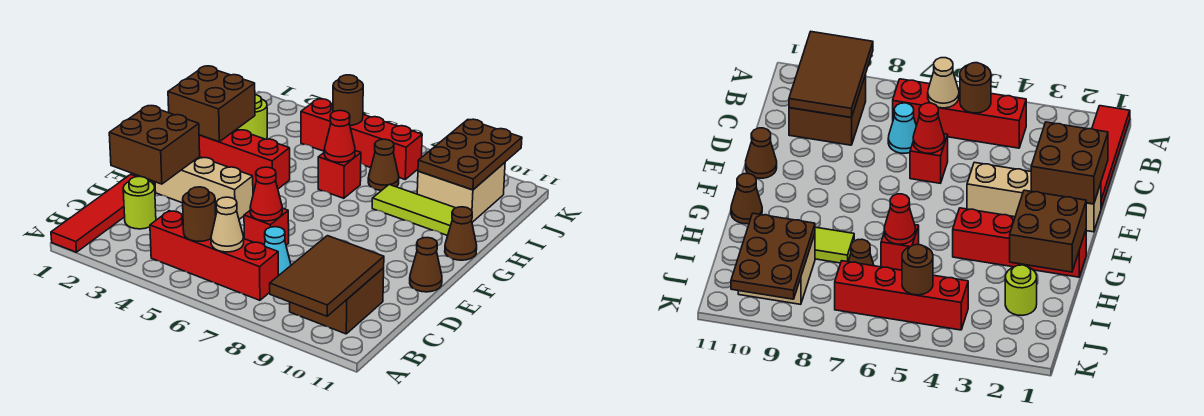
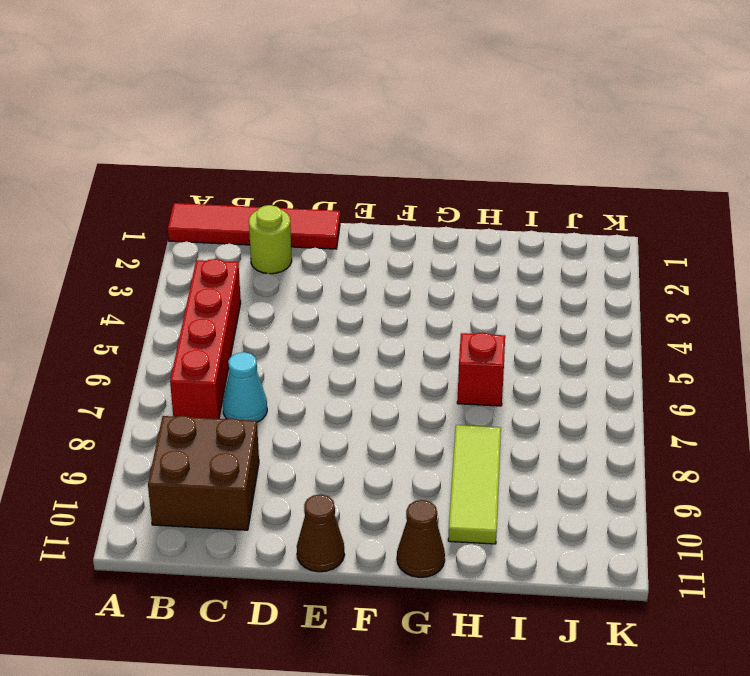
none -> red brick D6 level 1
none -> tan brick E1:E4 level 1
none -> red brick G1:G4 level 1

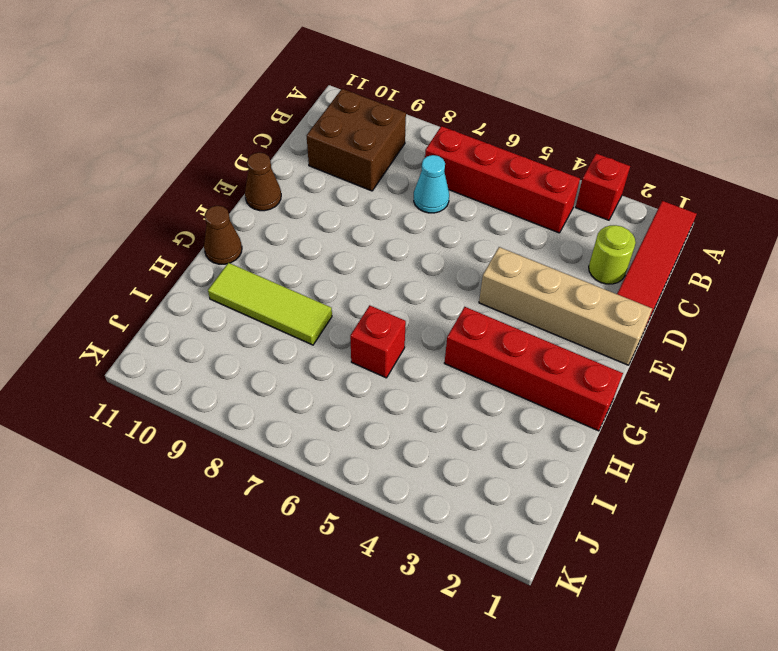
red brick A3 level 1 -> red brick D6 level 1
none -> lime round brick I2 level 1
none -> brown cone I7 level 1
none -> tan brick I9:J10 level 1

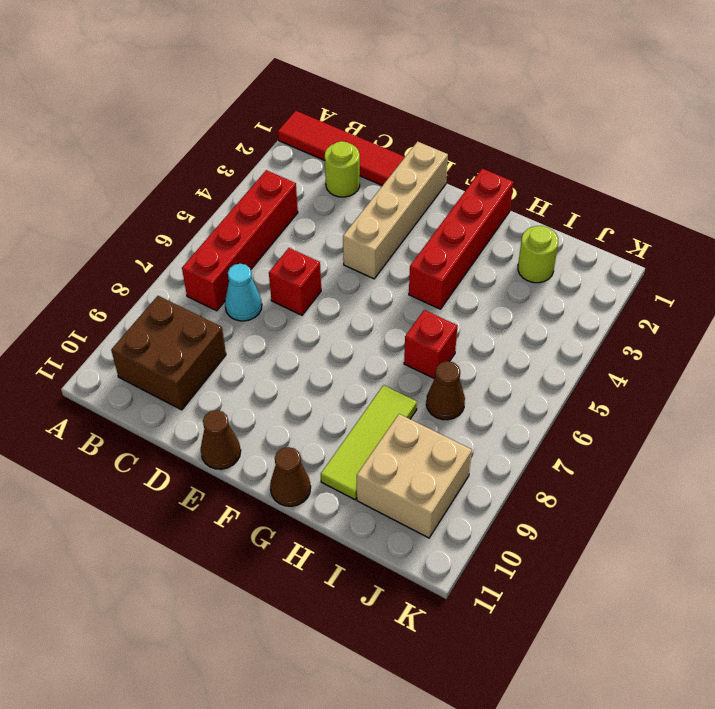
none -> red brick J4:J7 level 1
none -> brown tile A9:C10 level 2
none -> brown round brick B5 level 2

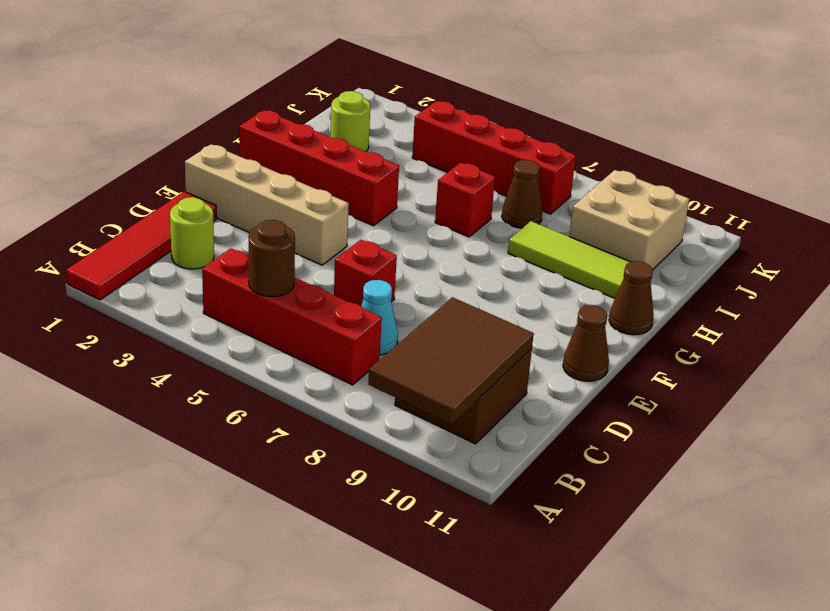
none -> tan cone B6 level 2
none -> brown brick D1:E2 level 2
none -> red cone D6 level 2

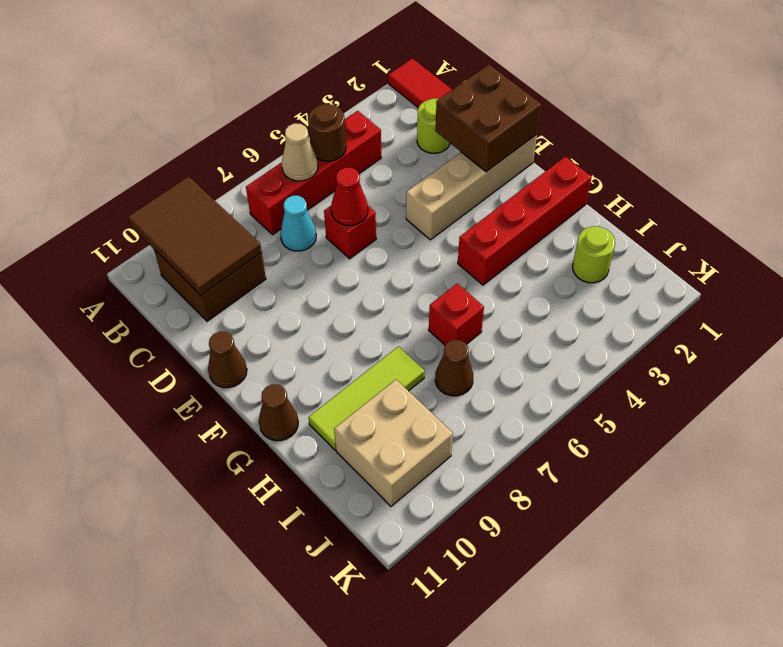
none -> red brick J4:J7 level 1
none -> brown brick G1:H2 level 2
none -> red cone H6 level 2

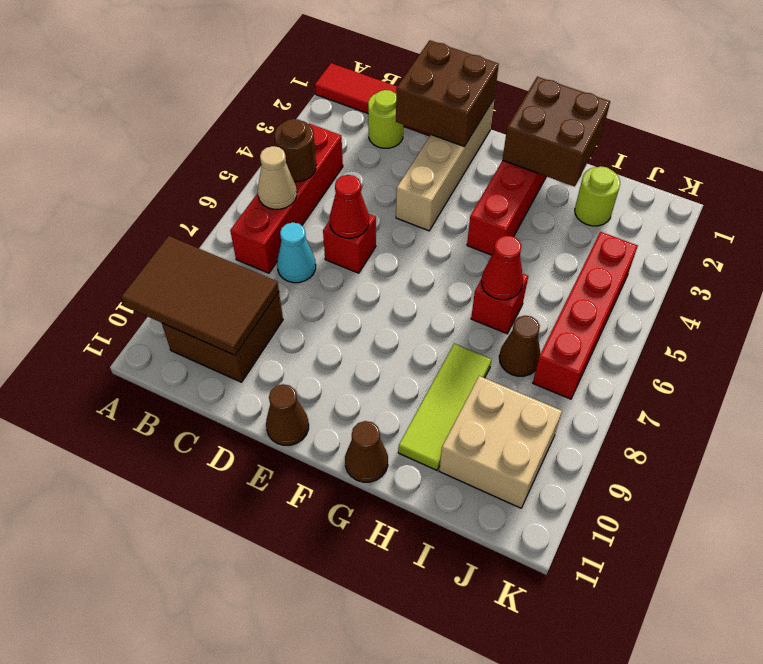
none -> brown plate I9:K10 level 2
none -> brown round brick J5 level 2

